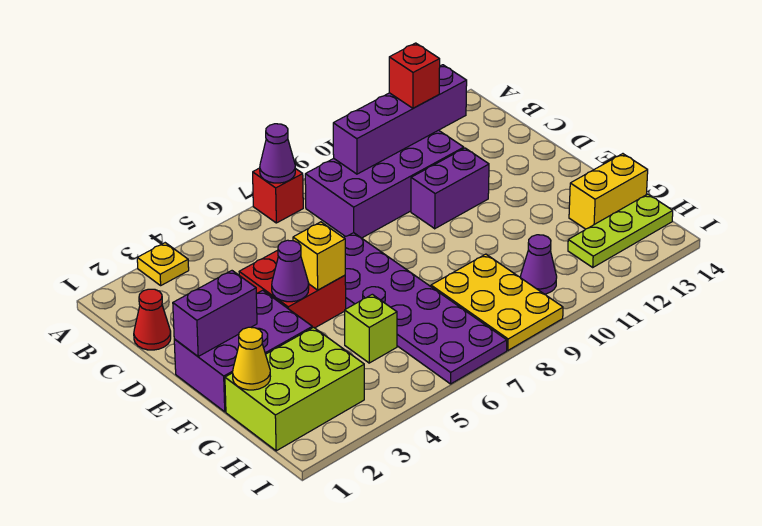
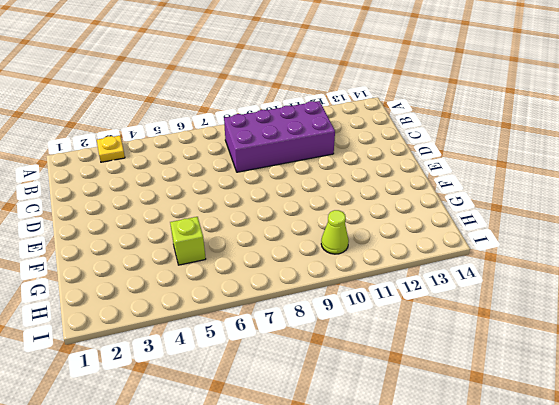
lime cone H10 level 1 -> purple cone H10 level 1
none -> red brick A7 level 1
none -> red cone C1 level 1
none -> red brick D4:E5 level 1

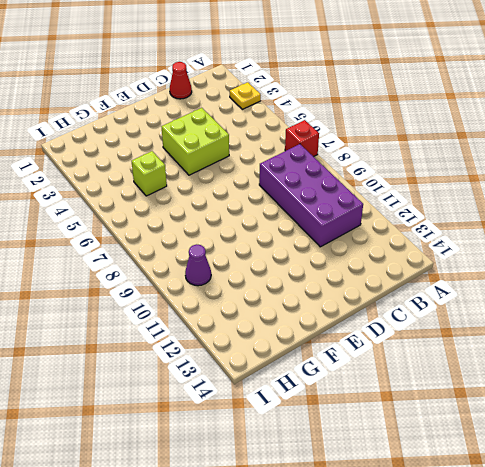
lime brick D4:E5 level 1 -> red brick D4:E5 level 1
none -> purple plate D6:I7 level 1
none -> purple brick D10:D11 level 1
none -> purple brick E1:F3 level 1

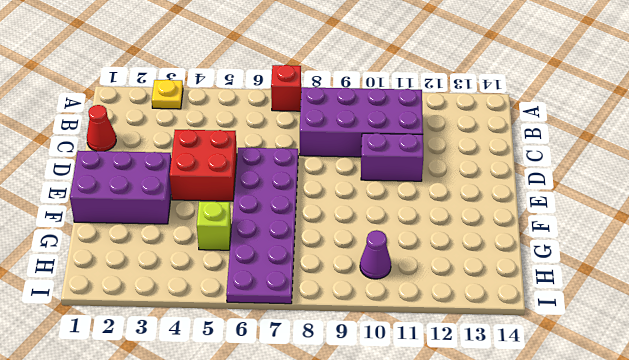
none -> lime brick G1:H3 level 1
none -> yellow plate G8:I9 level 1
none -> yellow brick G13:G14 level 1

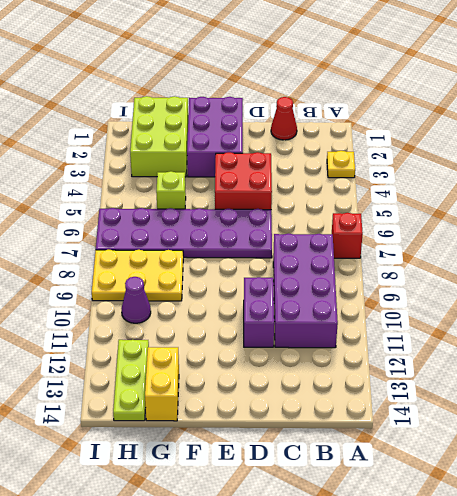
none -> purple cone A7 level 2
none -> purple brick B9:B12 level 2
none -> purple brick E1:E2 level 2

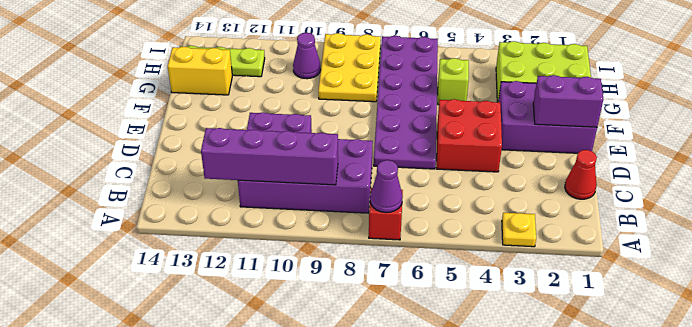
none -> purple cone E4 level 2
none -> yellow brick E5 level 2
none -> yellow cone G1 level 2

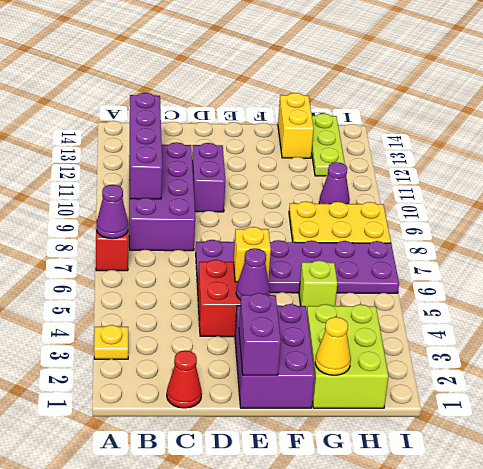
none -> red brick B11 level 3

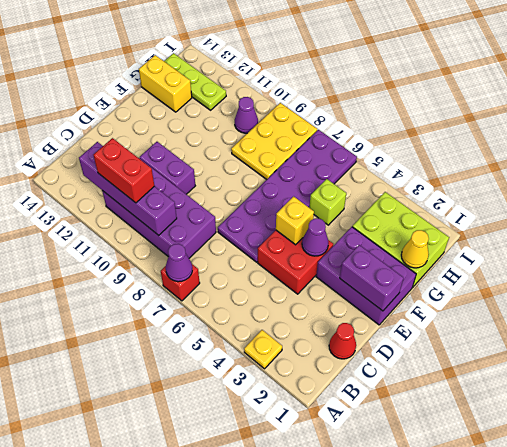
red brick B10:B11 level 3 -> red brick B11 level 3

